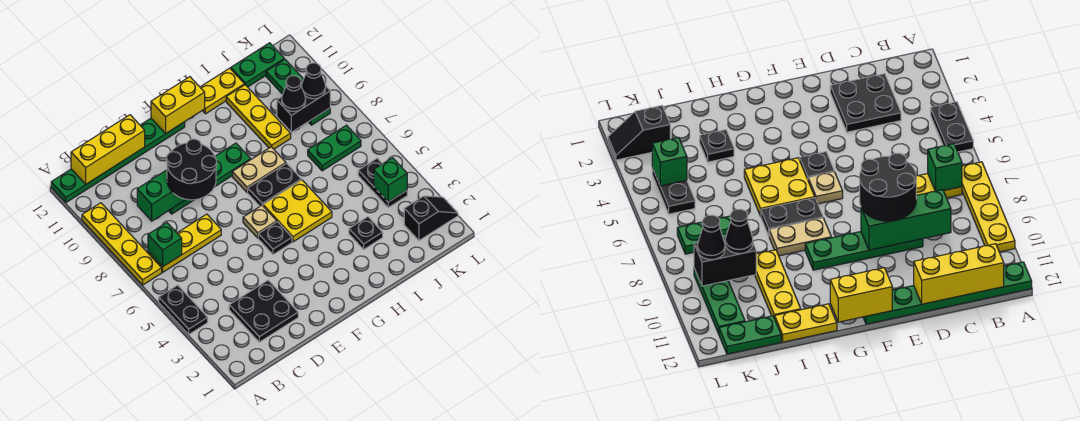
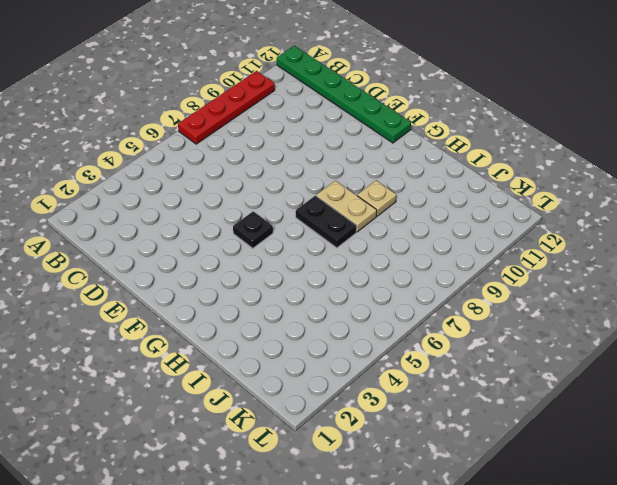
red plate A7:A10 level 1 -> yellow plate A7:A10 level 1
tan plate H9 level 1 -> tan plate F6 level 1
none -> black plate A4:A5 level 1
none -> yellow plate B7:D7 level 1
none -> black plate C2:D3 level 1

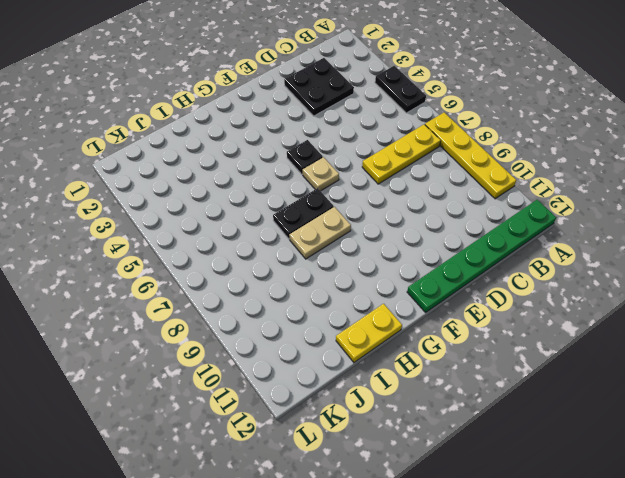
none -> green plate D9:G9 level 1
none -> yellow plate G5:H6 level 1
none -> black plate I3 level 1

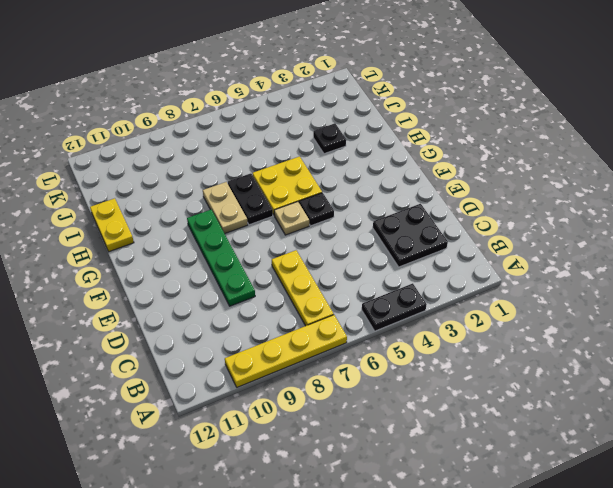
none -> green plate A12:F12 level 1
none -> yellow plate I9:I11 level 1
none -> green plate J7:K7 level 1

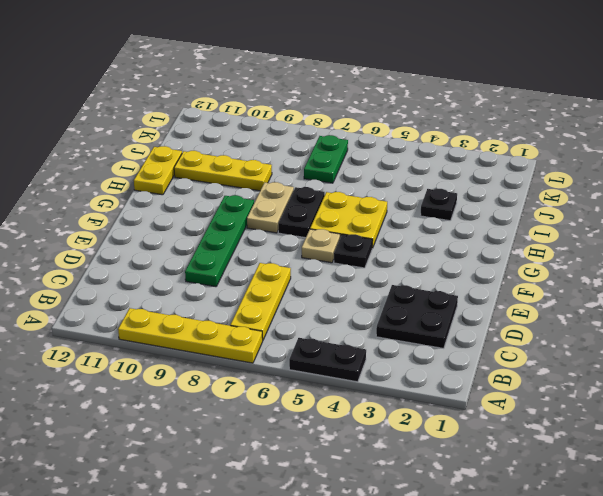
none -> green plate A12:F12 level 1
none -> green plate J12:K12 level 1
none -> black slope K2:L2 level 1 top K

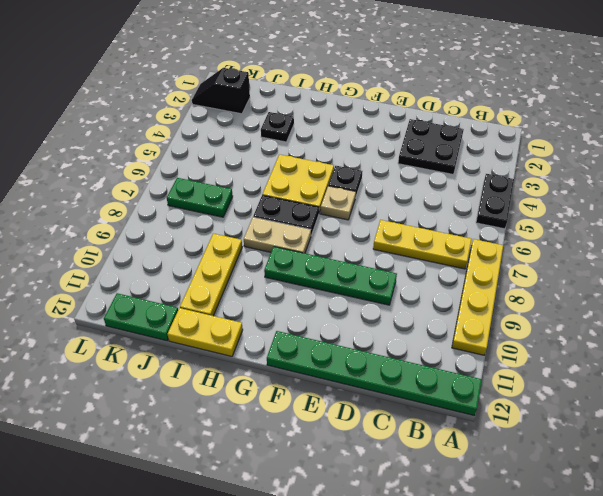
none -> black plate K4:K5 level 1
none -> green plate K9:K11 level 1
none -> green brick B7 level 2

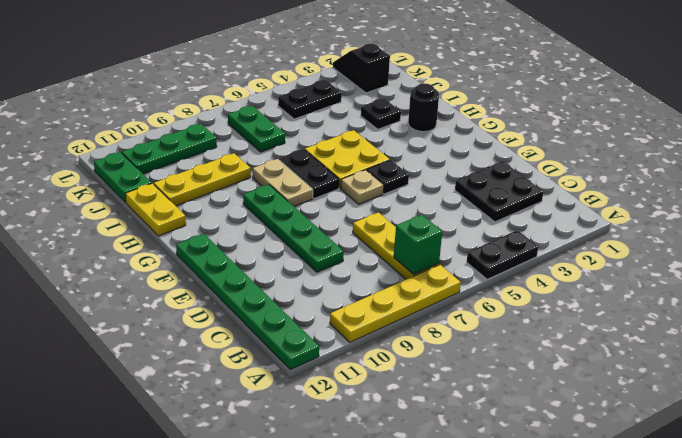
black round brick H2 level 1 -> none
none -> yellow brick B12:D12 level 2
none -> green brick C9:E9 level 2
none -> yellow brick F12:G12 level 2

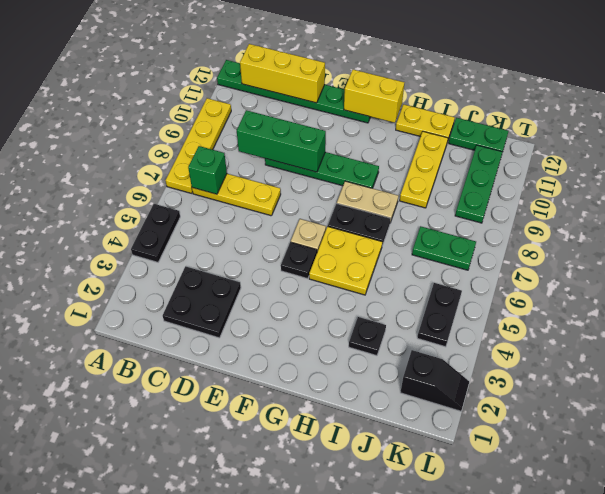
none -> black brick J9:K9 level 2
none -> green brick K4 level 2
none -> black round brick D8:E9 level 3

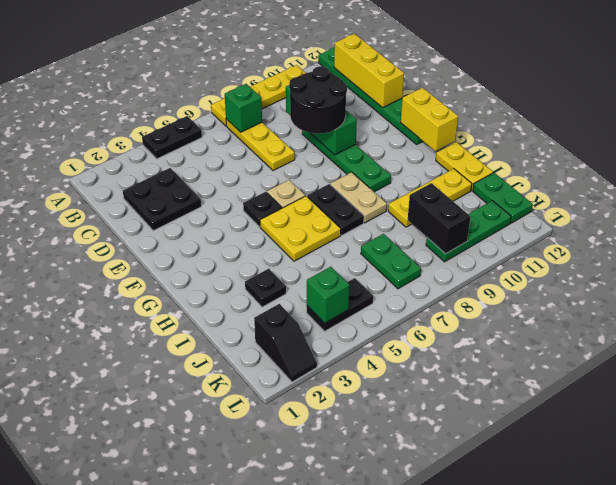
none -> black cone J9 level 3
none -> black cone K9 level 3

